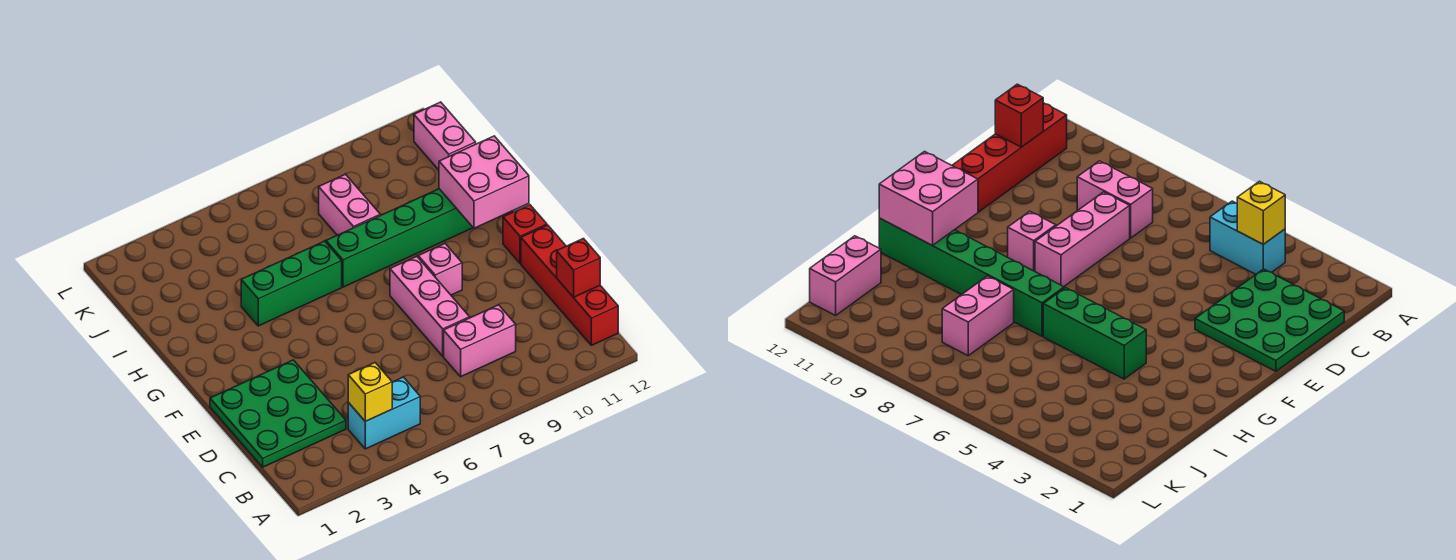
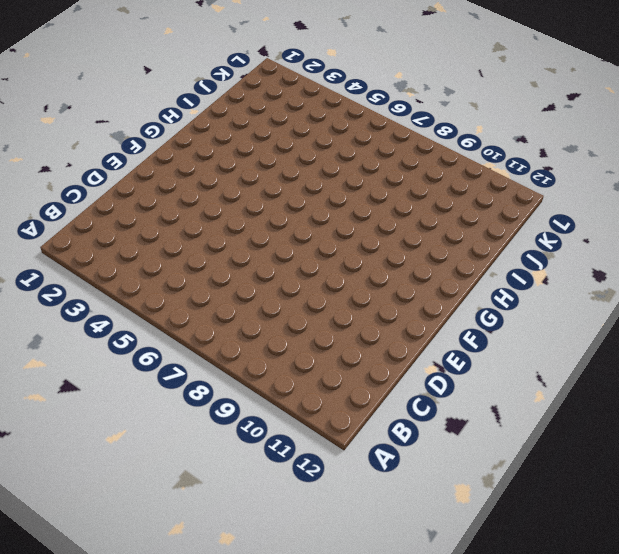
none -> cyan brick B4:B5 level 1
none -> red brick B12:E12 level 1
none -> green plate C1:E3 level 1

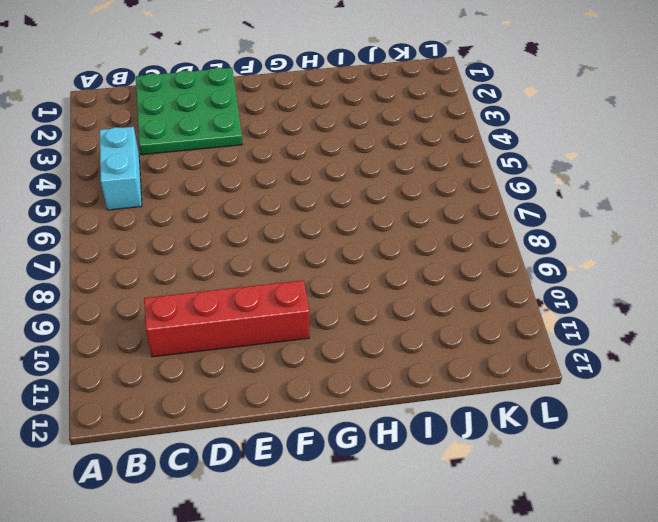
red brick C10:F10 level 1 -> red brick B12:E12 level 1
none -> pink brick C8:C9 level 1
none -> pink brick D8:F8 level 1
none -> pink brick F9 level 1

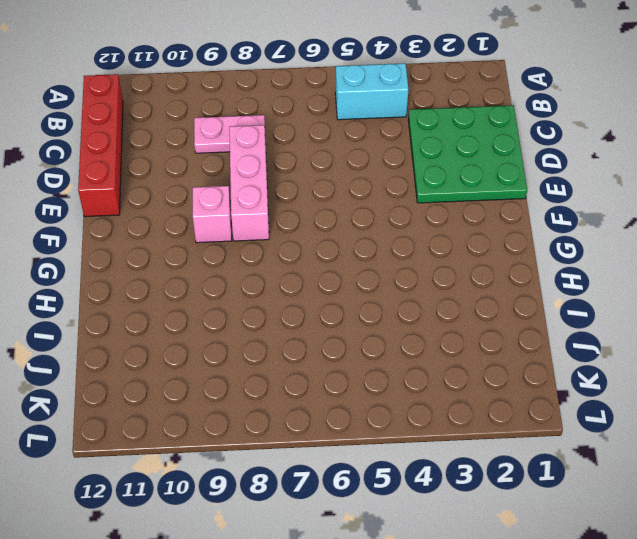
pink plate C8:C9 level 1 -> pink brick C8:C9 level 1
none -> red brick F12 level 1
none -> green brick H4:H6 level 1
none -> green brick H7:H12 level 1

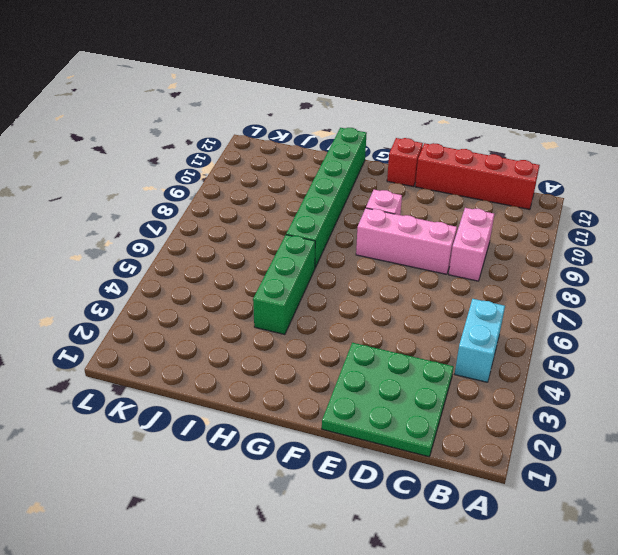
none -> pink brick I8:J8 level 1
none -> pink brick J12:K12 level 1
none -> yellow brick B4 level 2

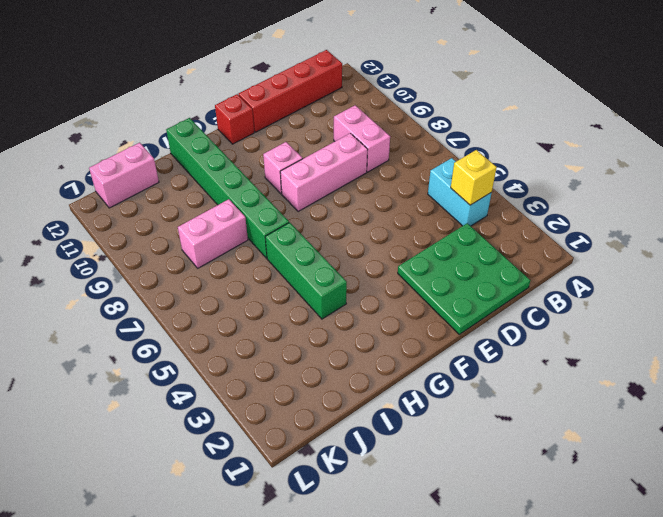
none -> red brick C12 level 2
none -> pink brick G11:H12 level 2

